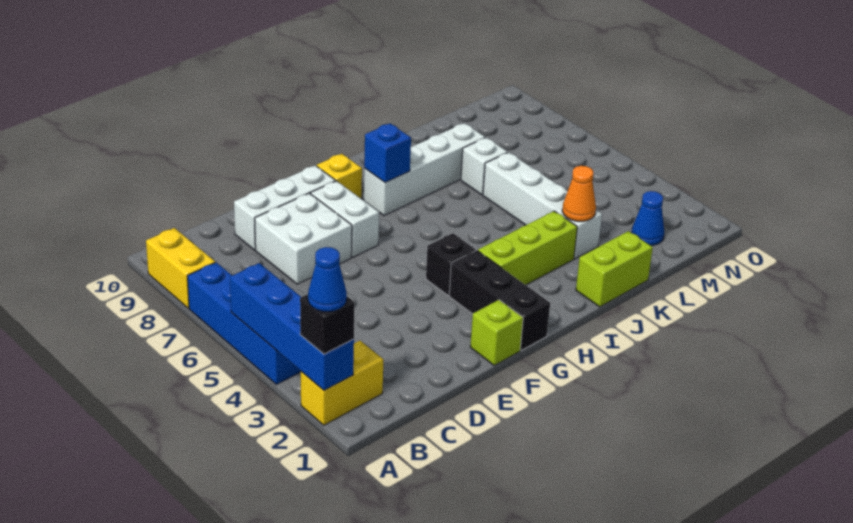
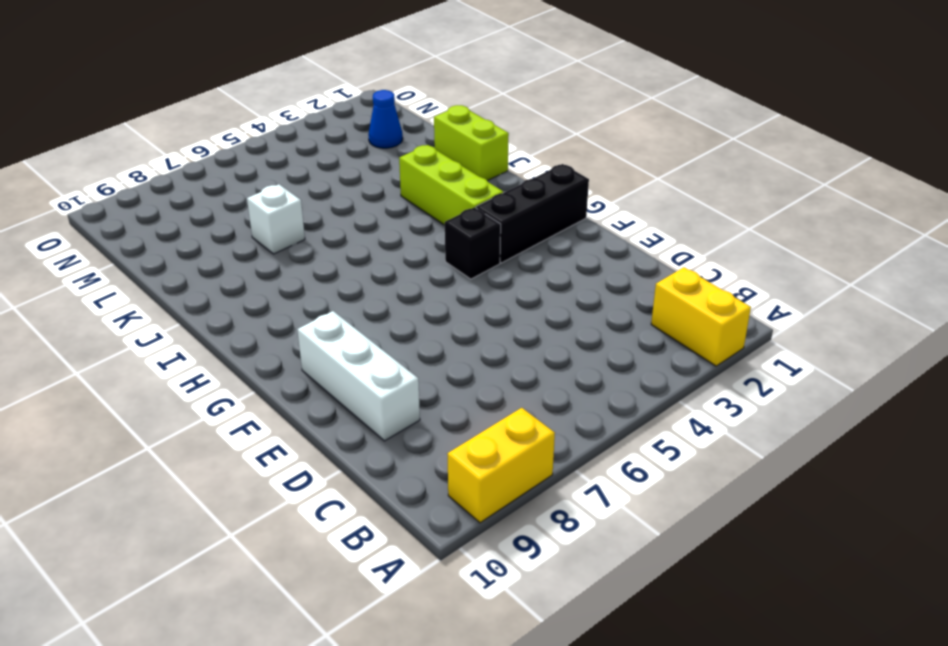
none -> blue brick A4:A7 level 1
none -> white brick D7:E8 level 1
none -> lime brick F1 level 1

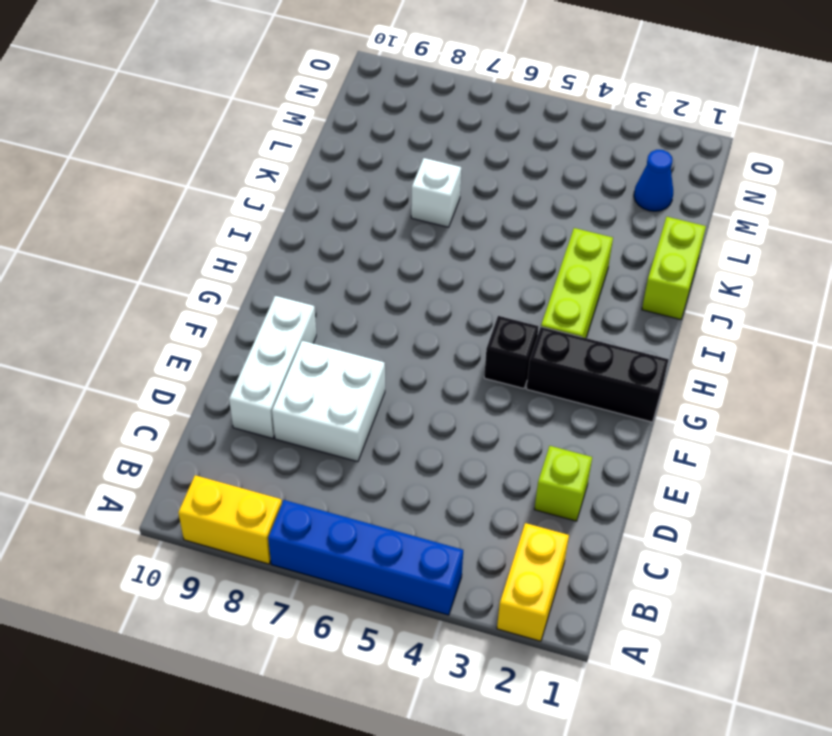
lime brick D2 level 1 -> lime brick F1 level 1
none -> white brick F7:F8 level 1
none -> yellow brick G9 level 1
none -> white brick H8:K8 level 1

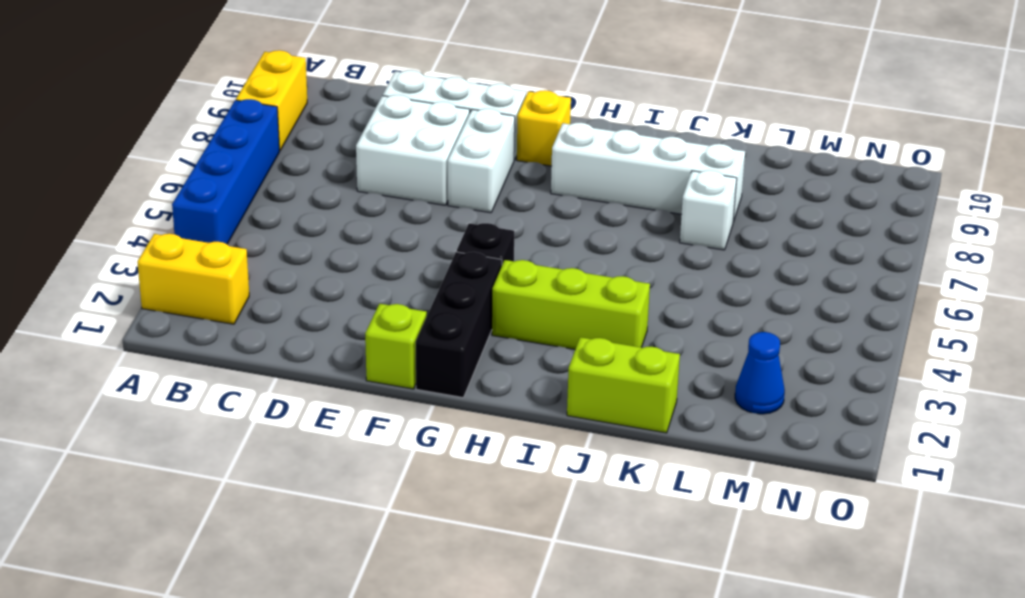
none -> white brick K3:K6 level 1
none -> blue brick A2:A5 level 2
none -> blue brick H8 level 2

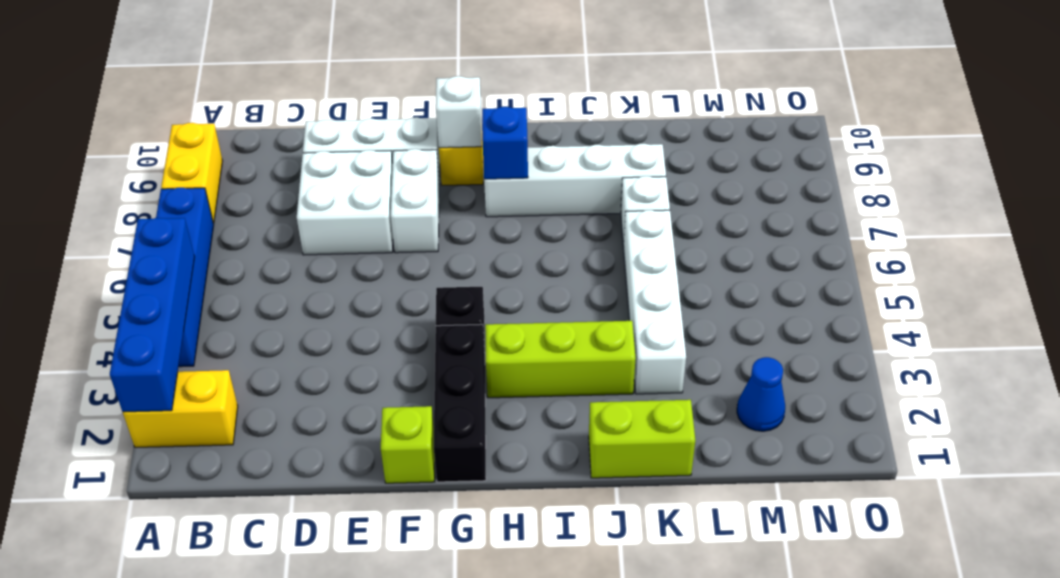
white brick G9 level 2 -> none
none -> orange cone K3 level 2
none -> black brick A2 level 3
none -> blue cone A2 level 4

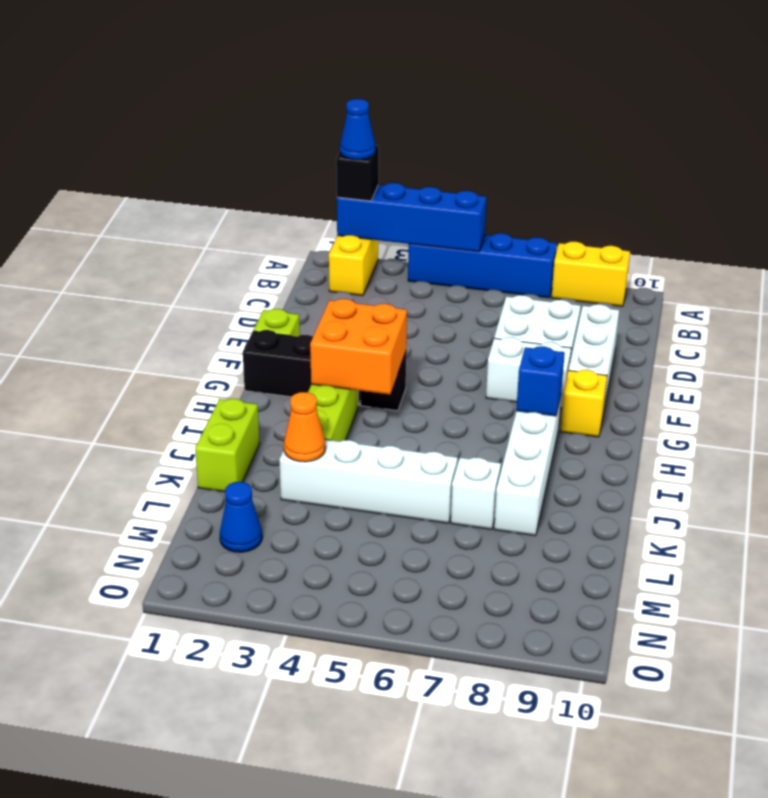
orange brick G3:H4 level 2 -> none

